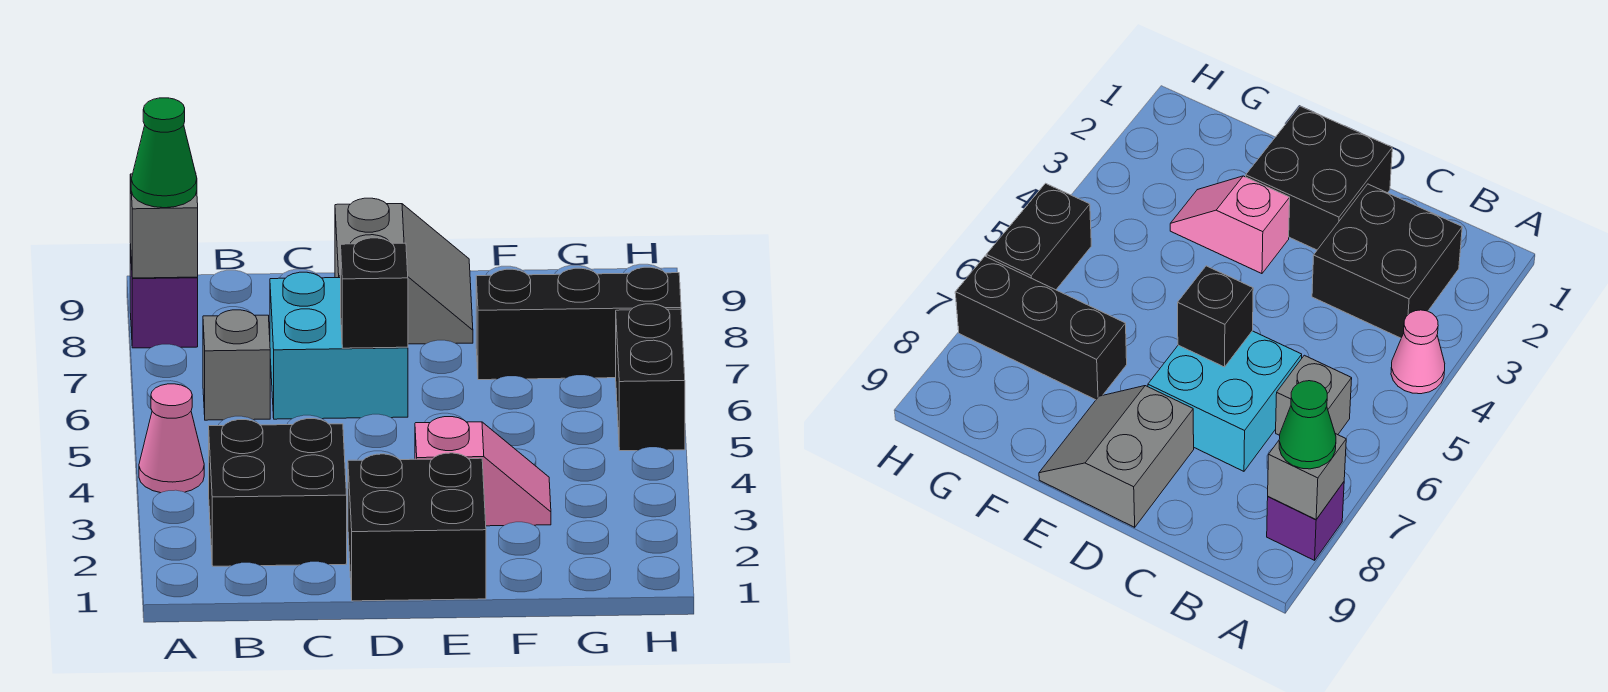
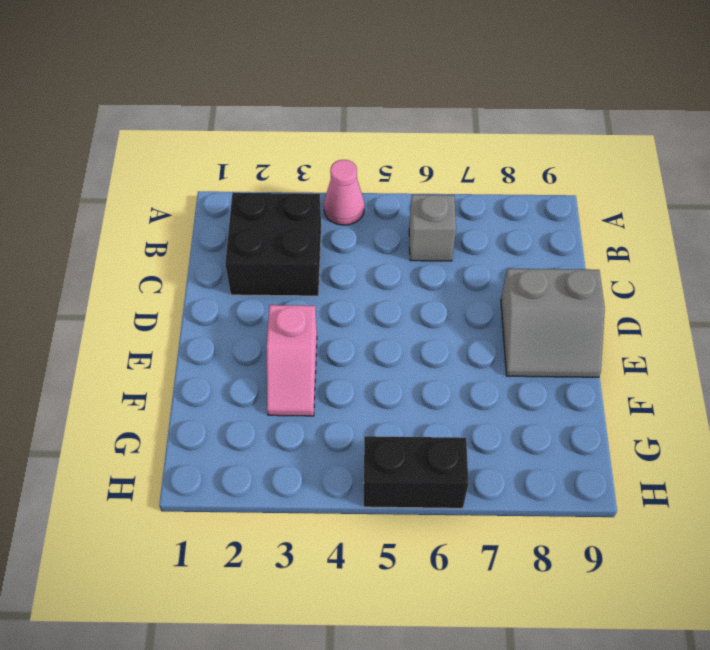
none -> purple brick A8 level 1
none -> cyan brick C6:D7 level 1
none -> black brick D1:E2 level 1

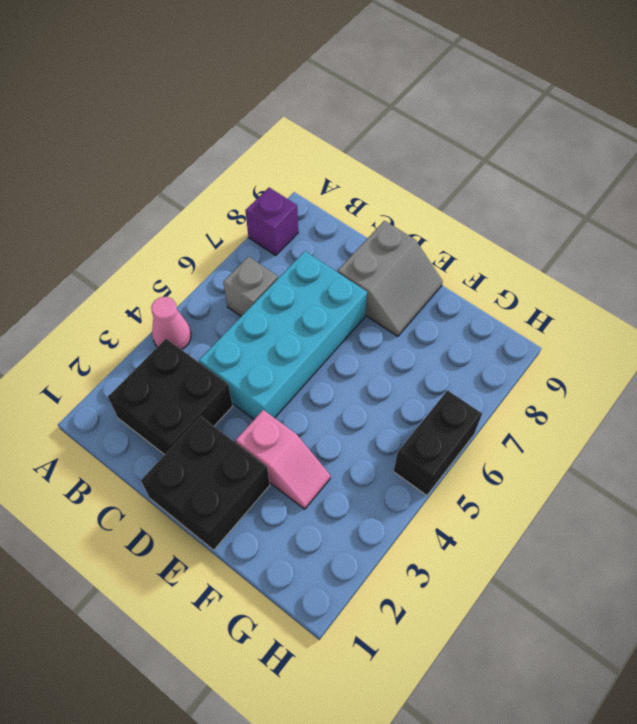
cyan brick C4:D7 level 1 -> cyan brick C6:D7 level 1
none -> black brick F7:H7 level 1
none -> grey brick A8 level 2
none -> black brick D6 level 2

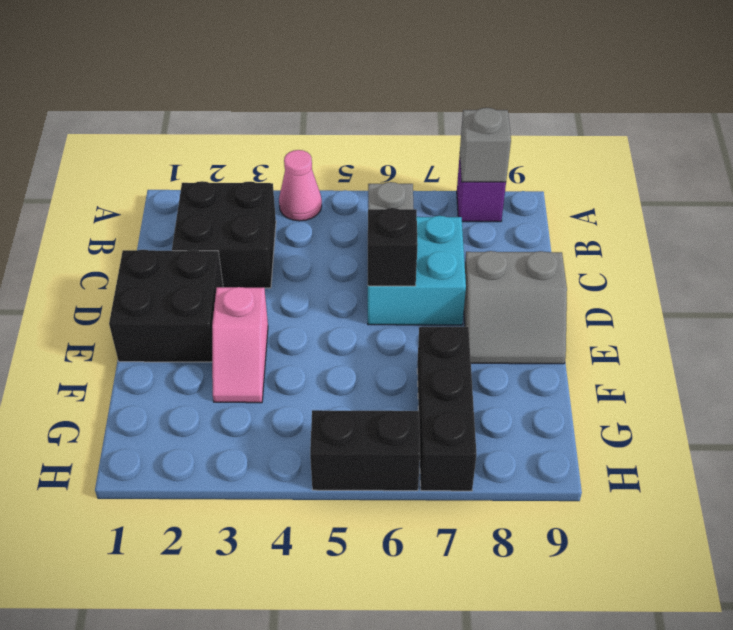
none -> green cone A8 level 3

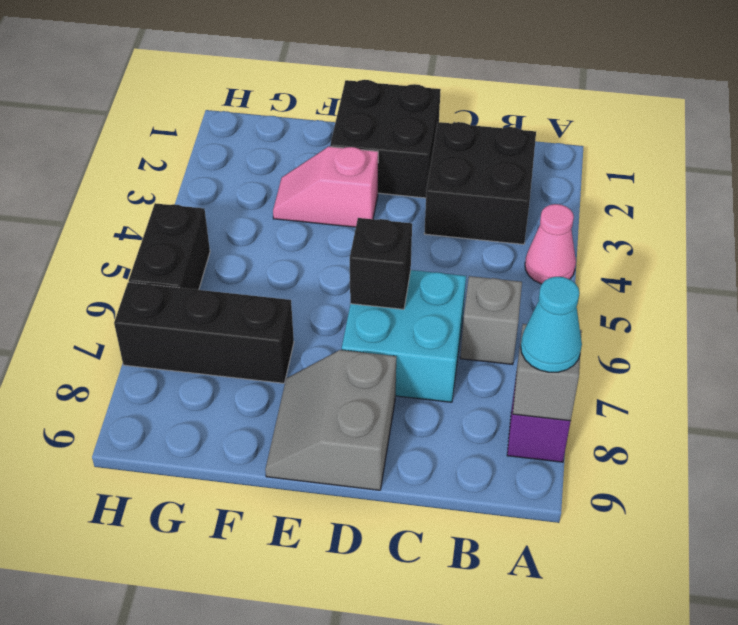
cyan cone A8 level 3 -> green cone A8 level 3

